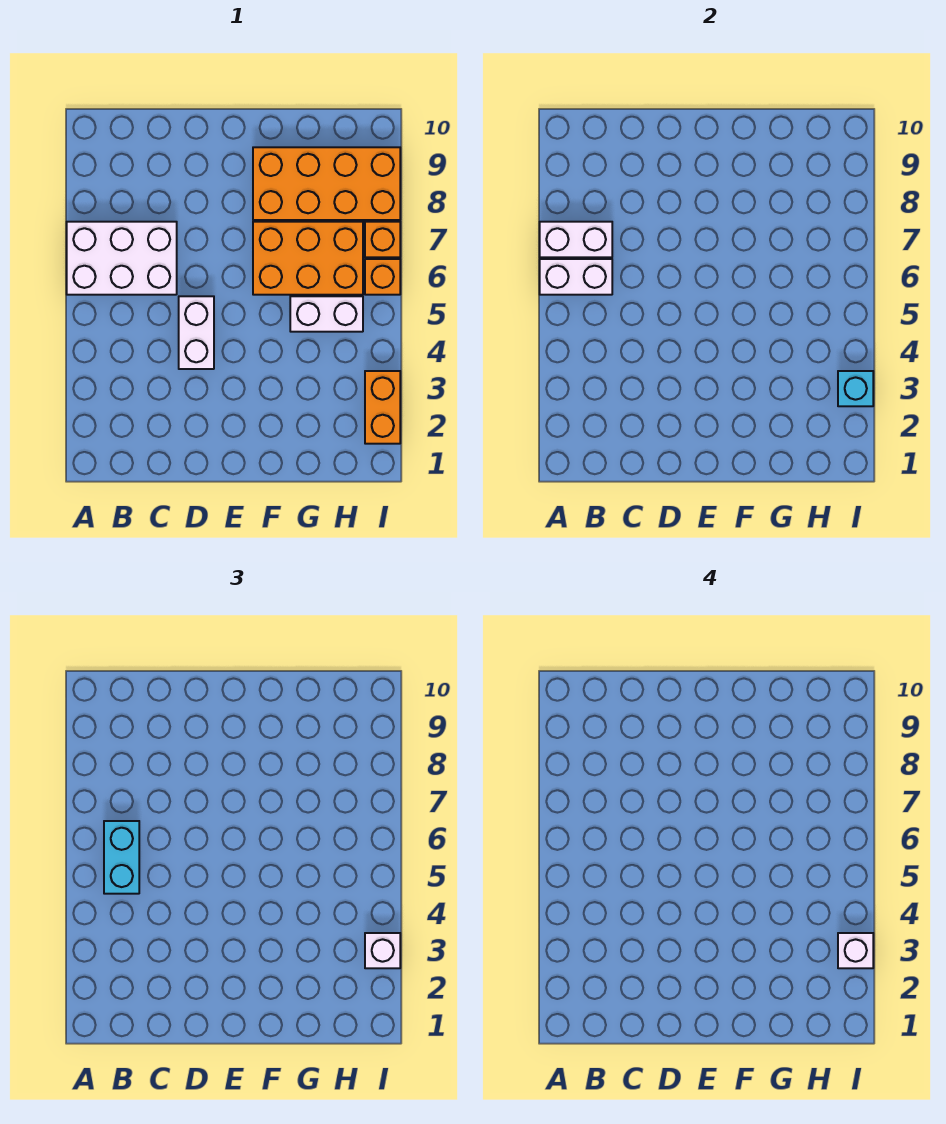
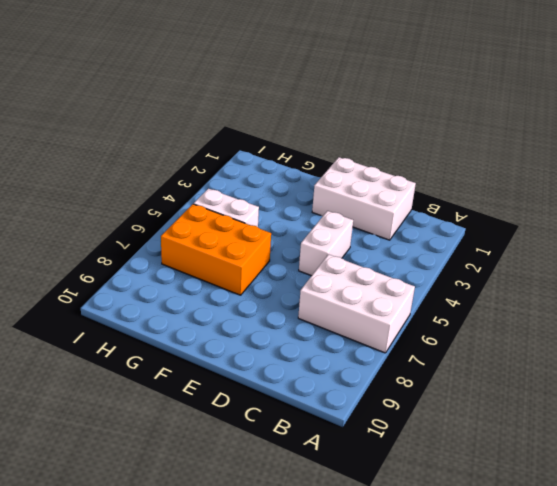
white brick C1:E2 level 1 -> none
none -> orange brick F8:I9 level 1
none -> orange brick I2:I3 level 1
none -> orange brick I6 level 1

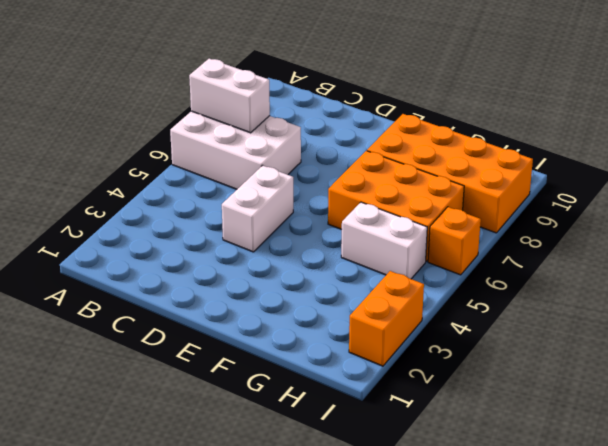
none -> orange brick I7 level 1
none -> white brick A6:B6 level 2
none -> cyan brick I3 level 2

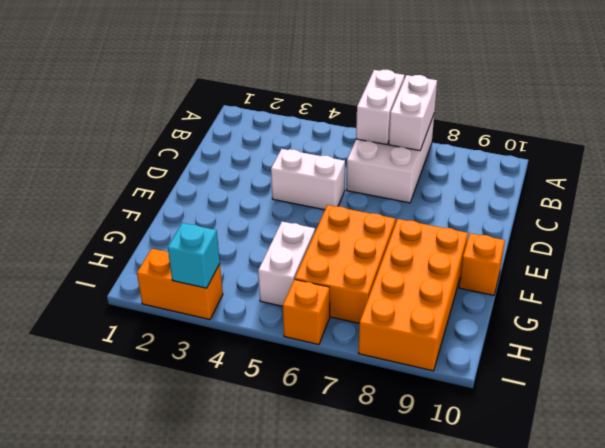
orange brick F10 level 1 -> orange brick I7 level 1
none -> cyan brick B5:B6 level 3
none -> white brick I3 level 3
none -> white brick I3 level 4

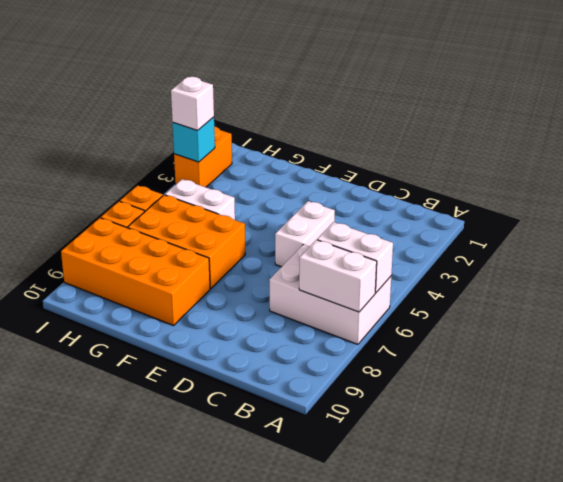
none -> cyan brick B5:B6 level 3
none -> white brick I3 level 4

